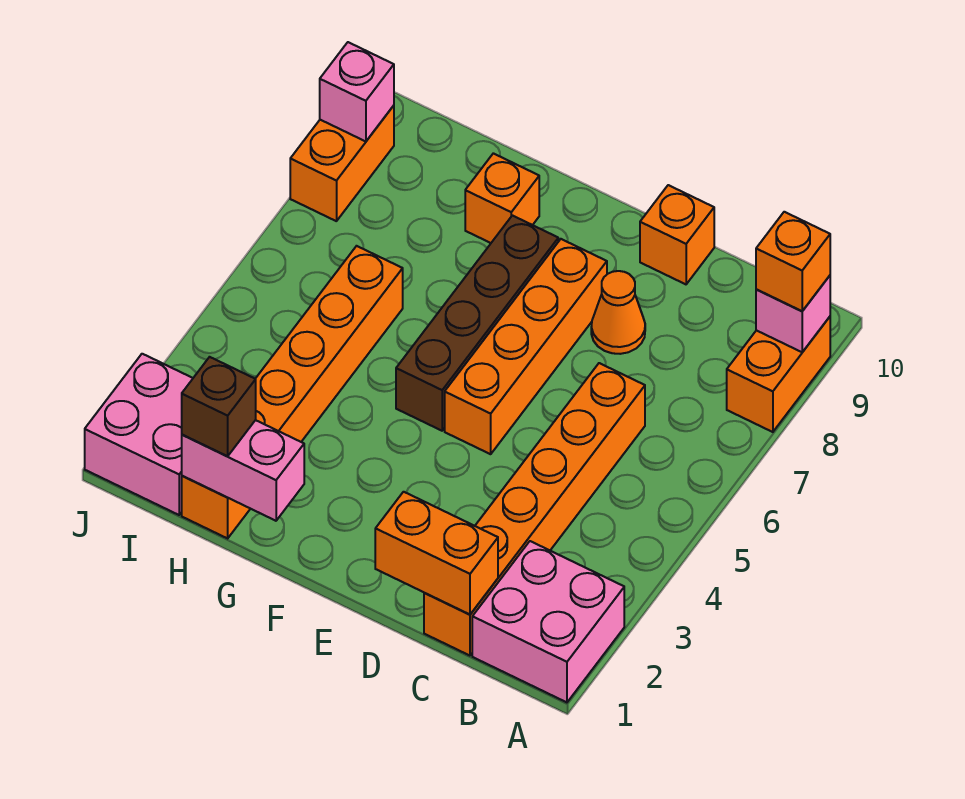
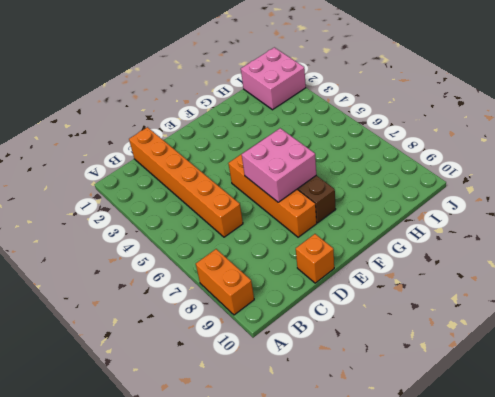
pink brick E6:F7 level 2 -> pink brick A1:B2 level 1
none -> orange cone D8 level 1
none -> orange brick G9 level 1
none -> orange brick H1:H6 level 1

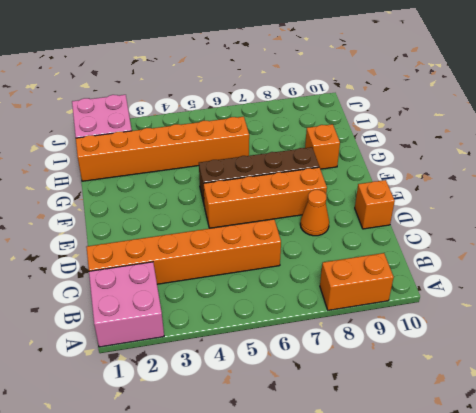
none -> orange brick J8:J9 level 1
none -> pink brick A9 level 2
none -> orange brick C1:D1 level 2

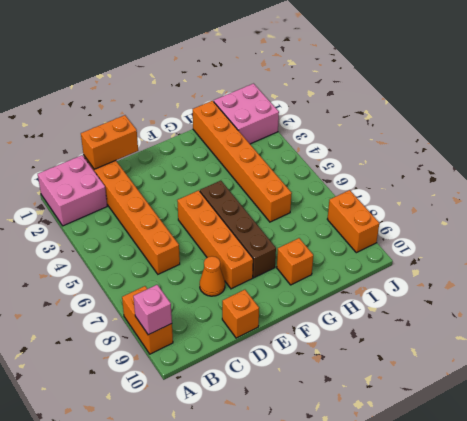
none -> pink brick G1:H1 level 2
none -> pink brick J9 level 2
none -> orange brick A9 level 3

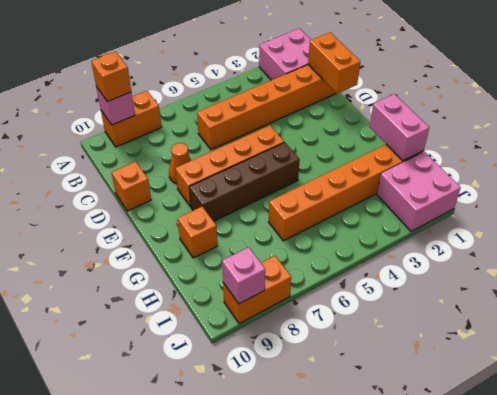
none -> brown brick H1 level 3

